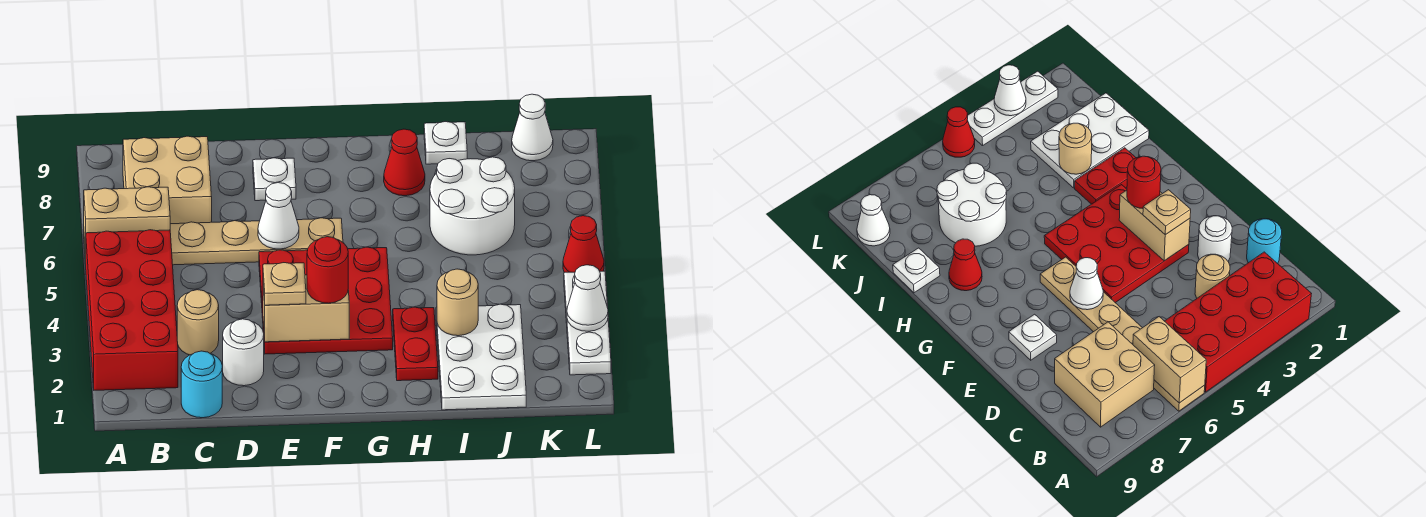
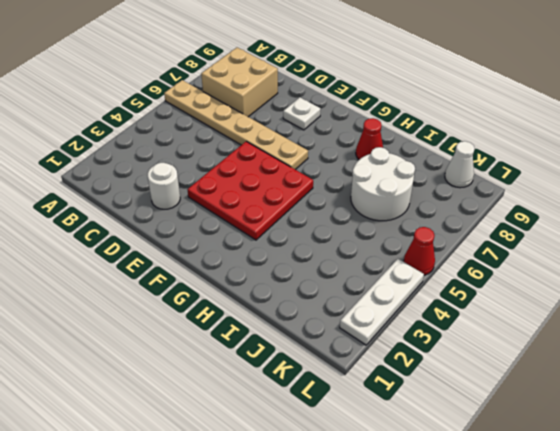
none -> red brick A2:B5 level 1
none -> cyan round brick C1 level 1
none -> tan round brick C3 level 1

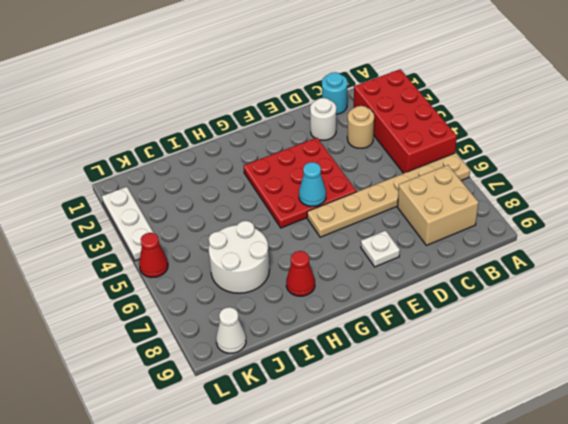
cyan cone F5 level 2 -> none
none -> red plate H2:H3 level 1
none -> white plate I1:J3 level 1
none -> white plate I9 level 1

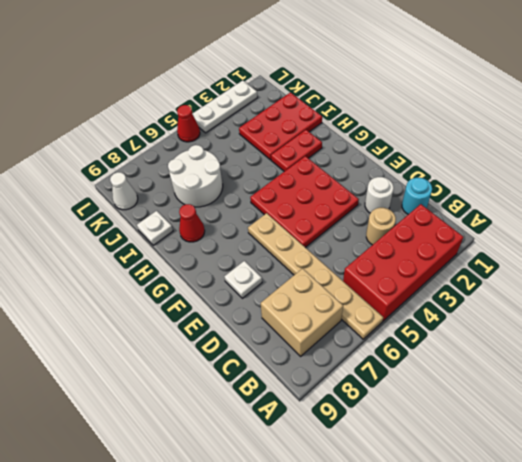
red plate I1:J3 level 1 -> white plate I1:J3 level 1
none -> tan brick A6:B6 level 2
none -> tan brick E3:F3 level 2
none -> white cone E6 level 2

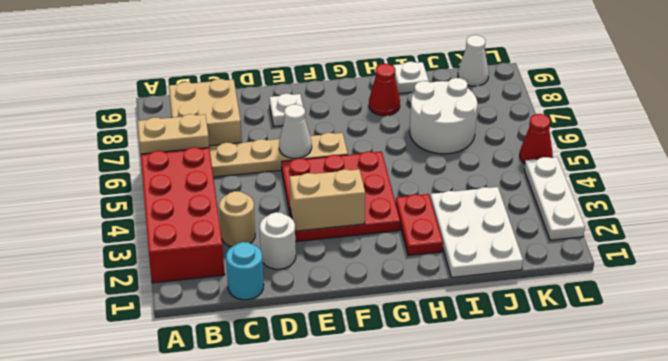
none -> tan round brick I3 level 2
none -> white cone L3 level 2
none -> tan plate E3 level 3

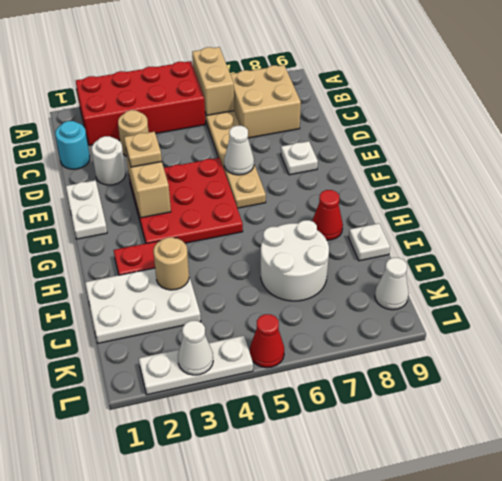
white plate E1:F1 level 1 -> none
none -> red round brick F3 level 3

